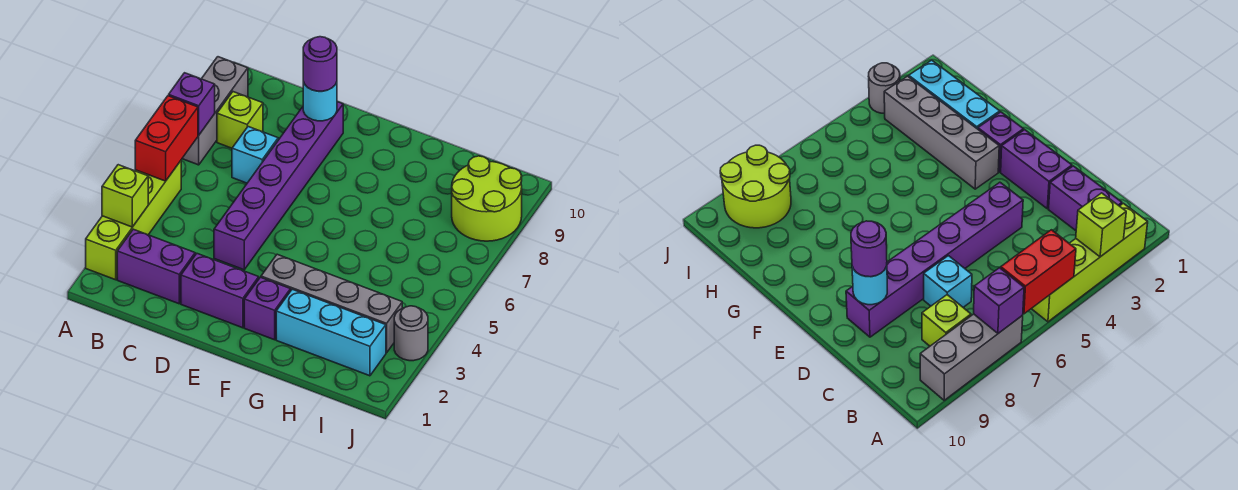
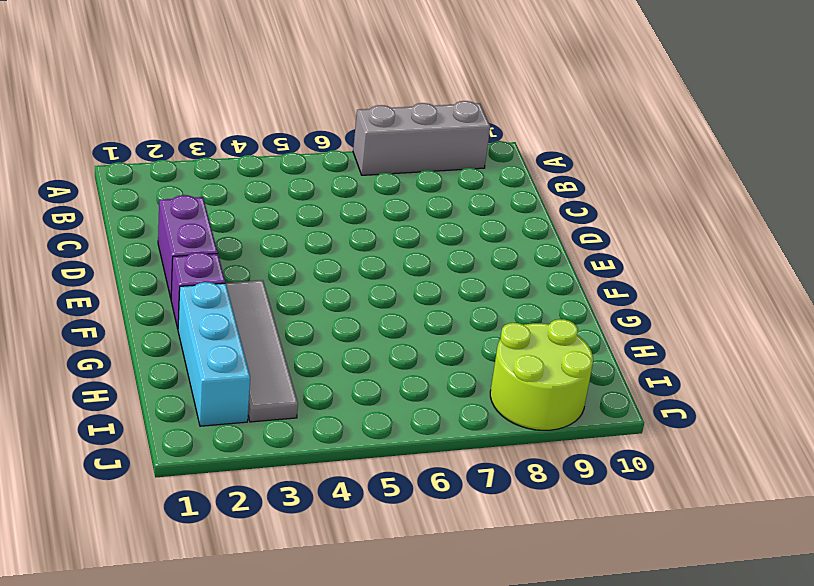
grey tile F3:I3 level 1 -> grey brick F3:I3 level 1
none -> lime brick A2:A5 level 1
none -> purple brick B2:C2 level 1
none -> lime brick B8 level 1

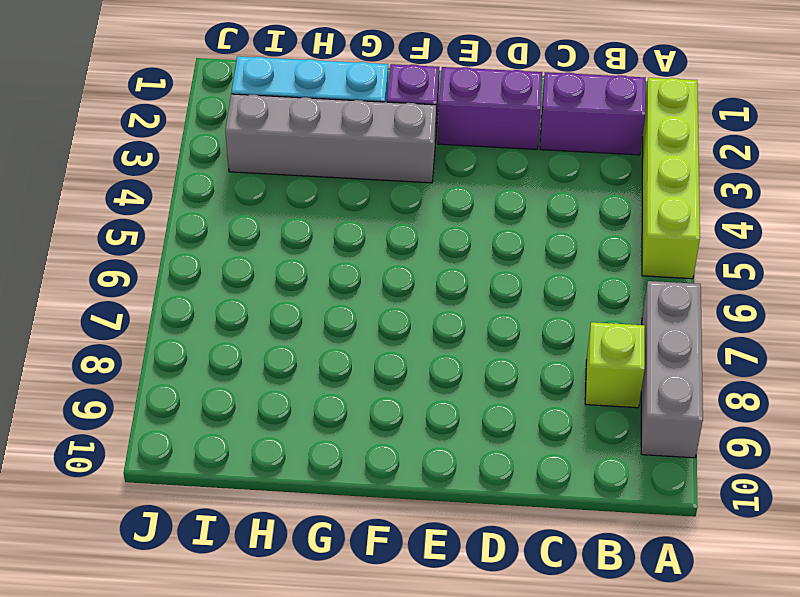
none -> cyan brick C7 level 1
none -> purple brick D4:D9 level 1
none -> lime round brick I8:J9 level 1

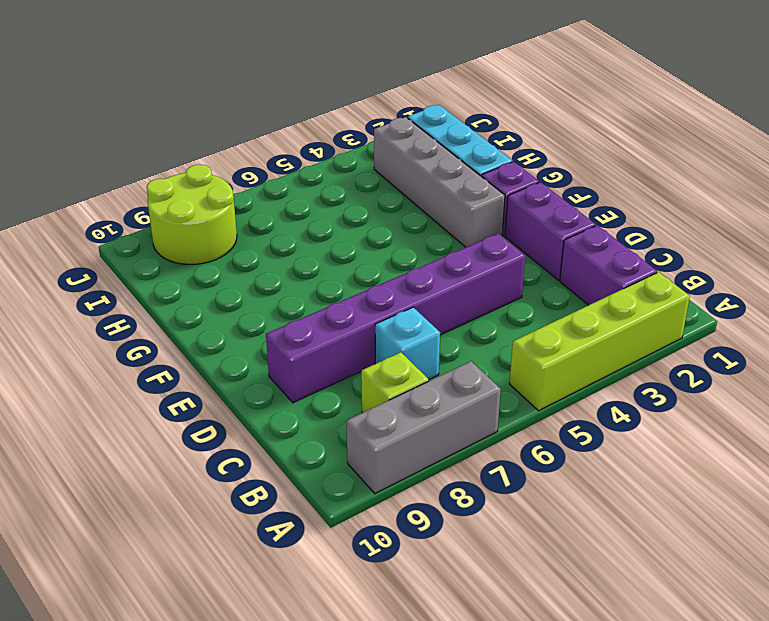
none -> grey round brick J3 level 1
none -> lime brick A3 level 2
none -> red brick A5:A6 level 2

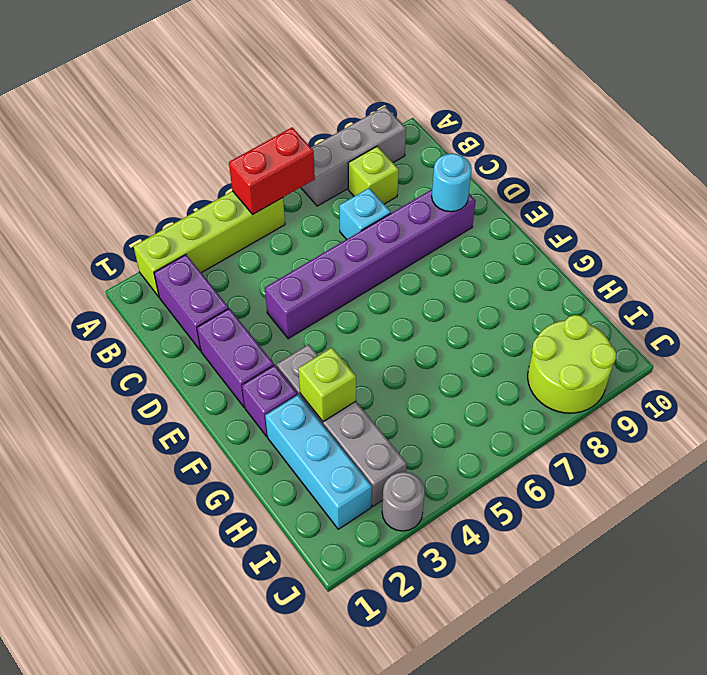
lime brick G3 level 2 -> lime brick A3 level 2
none -> purple brick A7 level 2
none -> purple round brick D9 level 3

